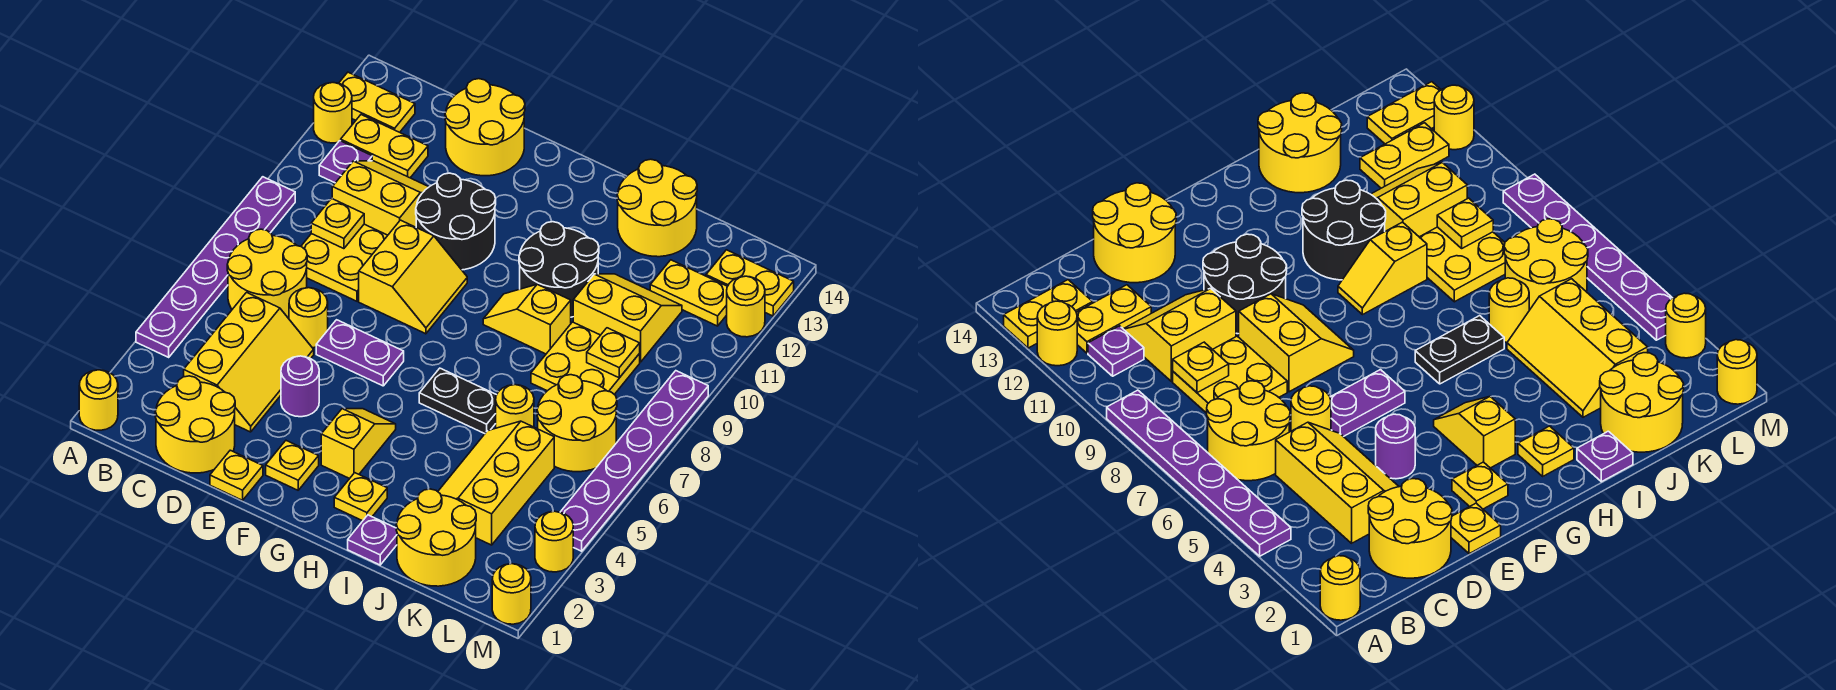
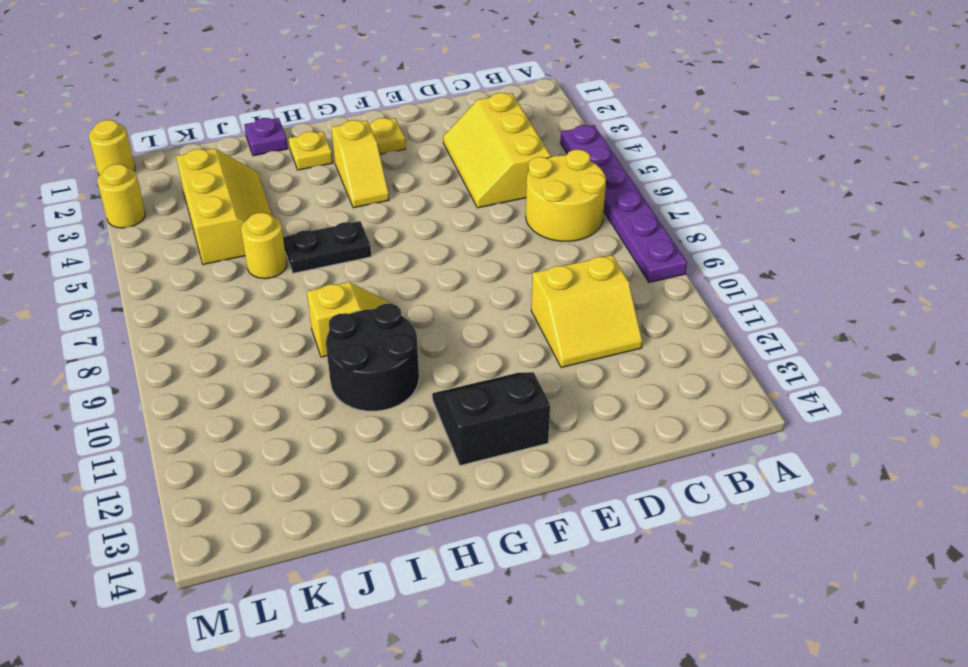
black slope F12:G13 level 1 top 13 -> none
none -> yellow round brick A1 level 1
none -> yellow round brick A12 level 1
none -> yellow plate A13:B13 level 1
none -> purple plate B11 level 1

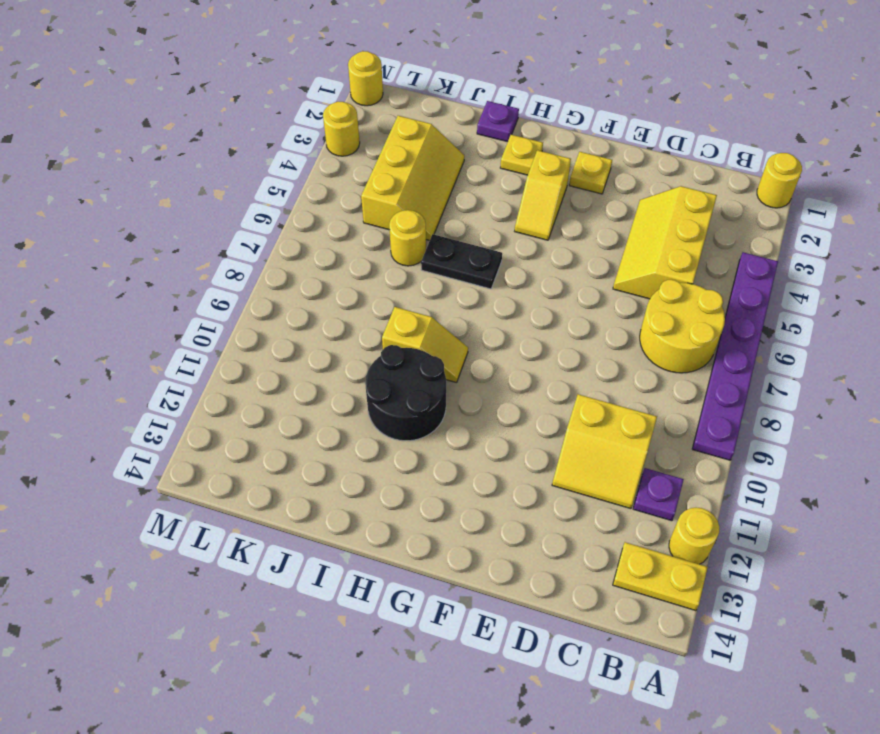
none -> yellow plate B12:C12 level 1
none -> yellow round brick C1:D2 level 1
none -> yellow plate C8:D9 level 1
none -> yellow round brick D6 level 1

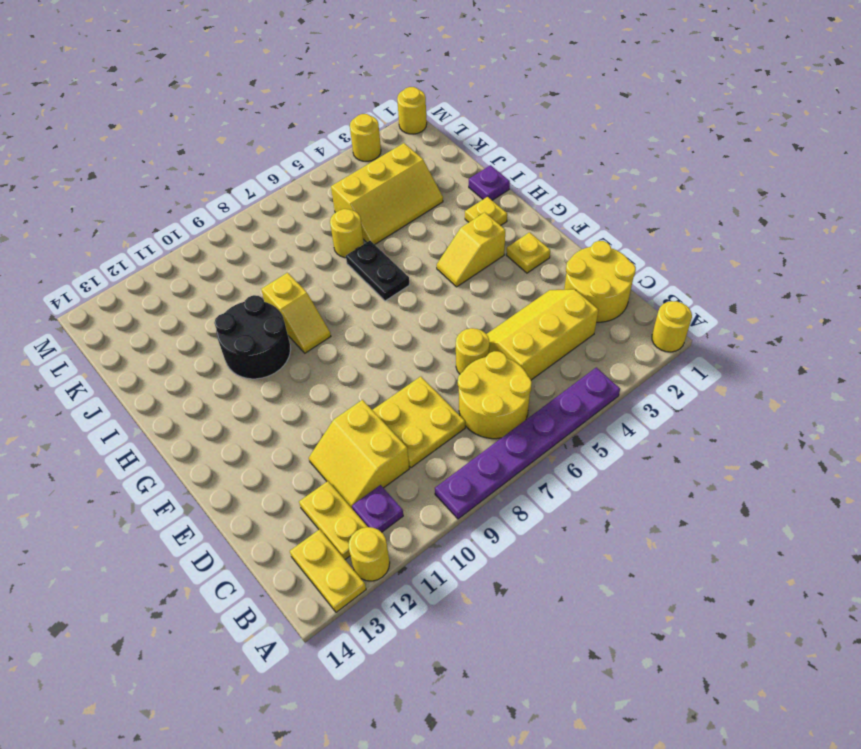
none -> yellow round brick D13:E14 level 1
none -> yellow plate E1 level 1
none -> purple round brick E4 level 1
none -> purple plate E6:F6 level 1

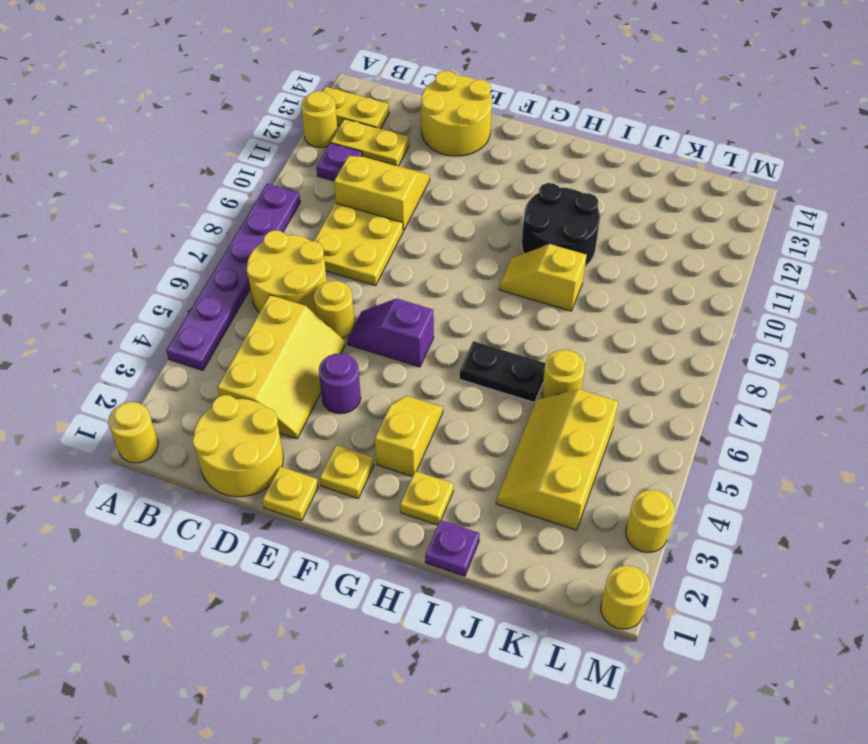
purple slope E6:F6 level 1 top F -> purple plate E6:F6 level 1
none -> yellow slope E8:F9 level 1 top E
none -> black round brick E10:F11 level 1
none -> yellow round brick I13:J14 level 1
none -> yellow round brick J1:K2 level 1

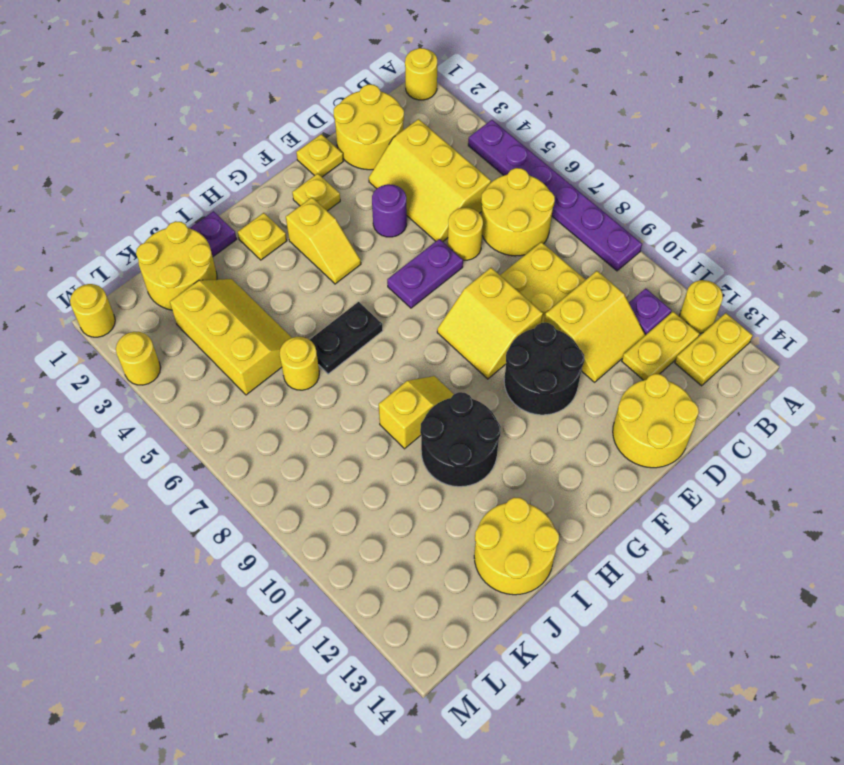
none -> yellow plate J8:K9 level 1
none -> yellow slope J10:K11 level 1 top 10
none -> yellow round brick K6:L7 level 1
none -> yellow plate K12:L12 level 1

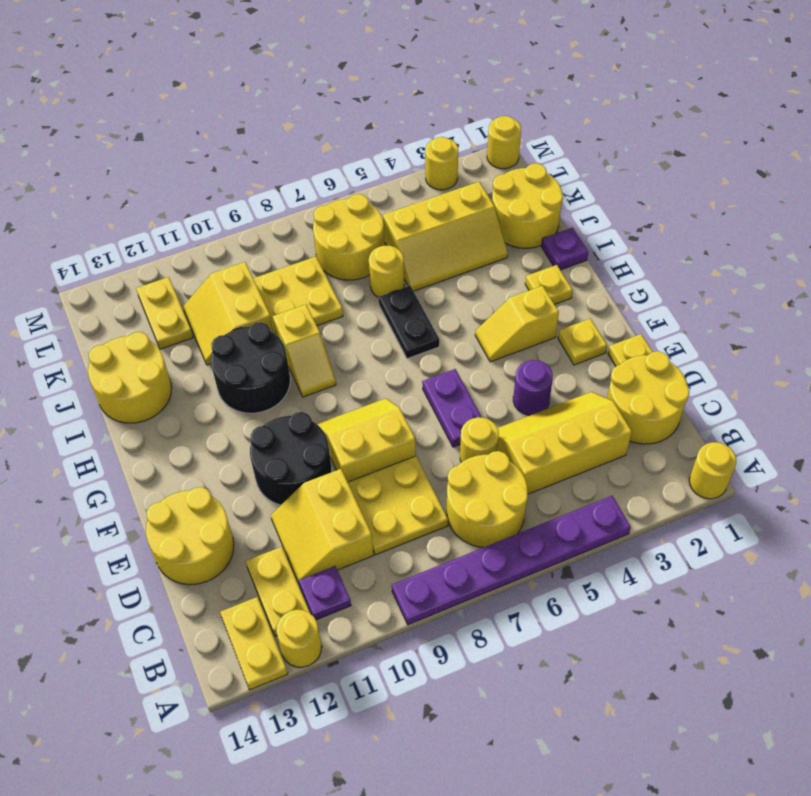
none -> yellow plate L13:M13 level 1
none -> purple plate M4:M9 level 1
none -> yellow round brick M12 level 1
none -> yellow plate C9 level 2

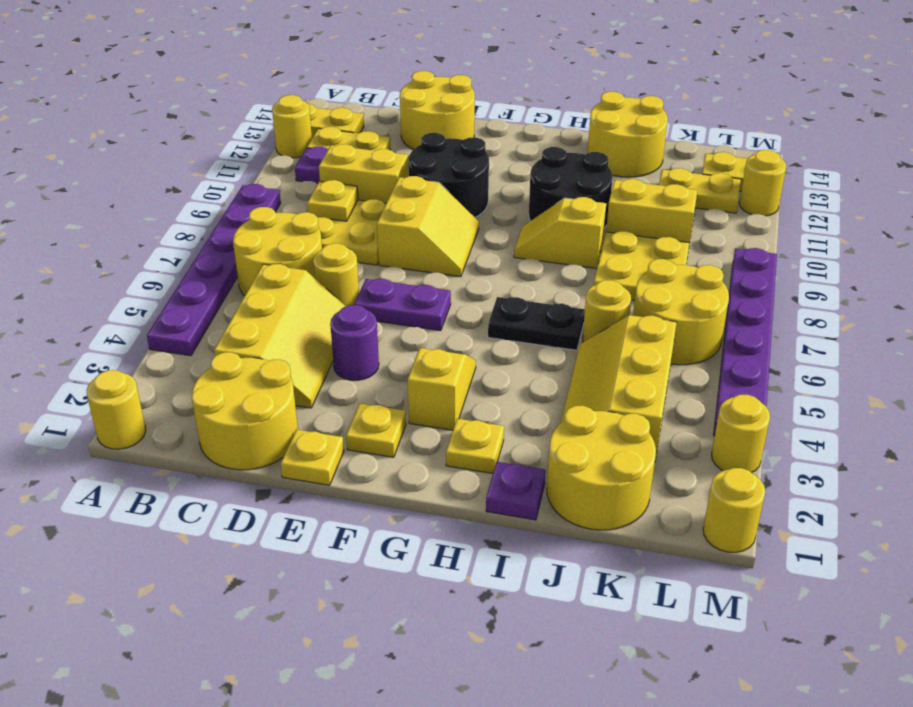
none -> yellow plate K9 level 2

